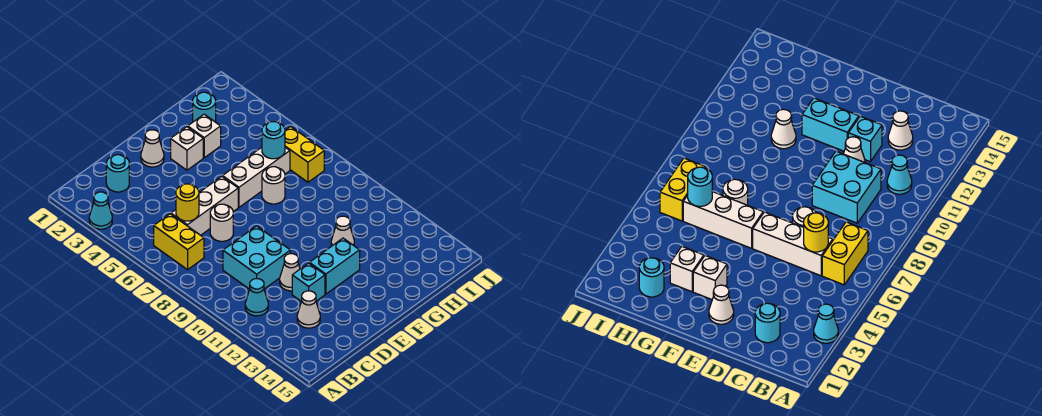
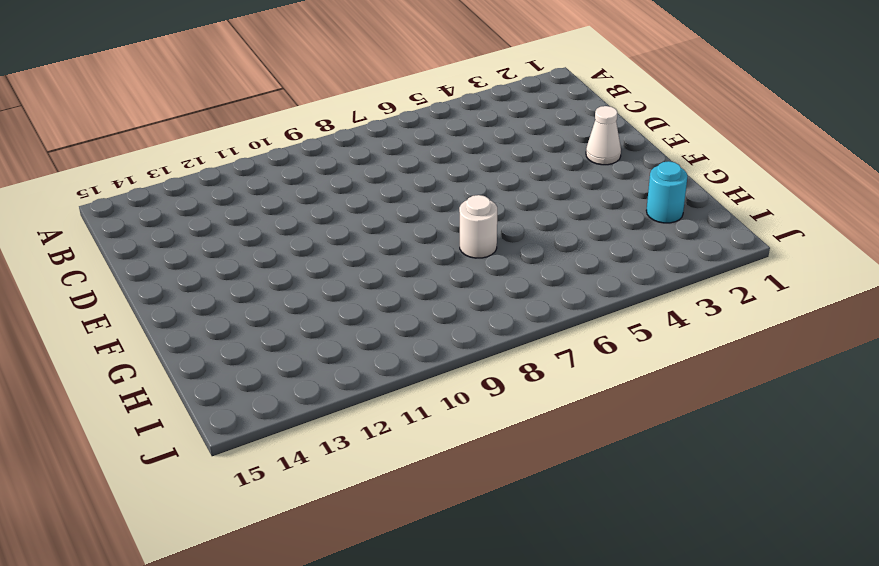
none -> cyan cone A3 level 1
none -> yellow brick B6:B7 level 1
none -> cyan cone B11 level 1

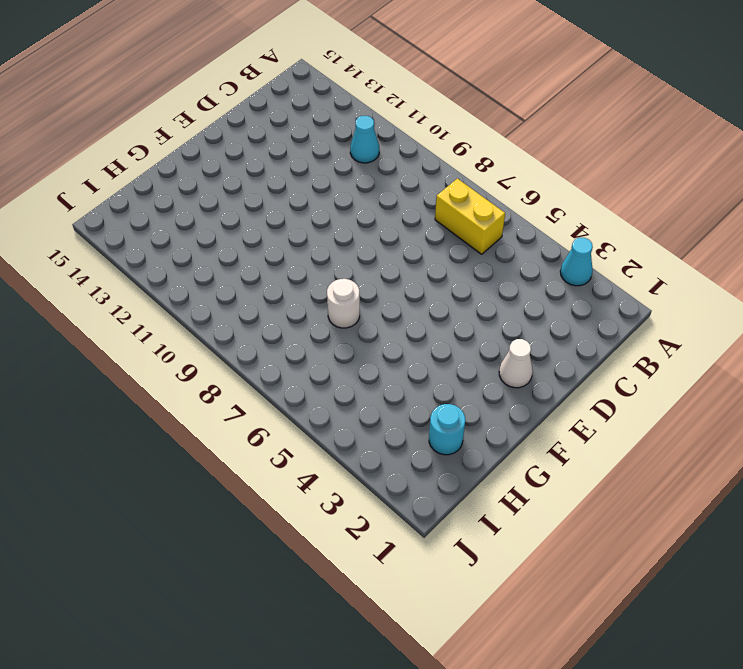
none -> cyan round brick C2 level 1
none -> white brick C6:E6 level 1
none -> cyan brick C9:D10 level 1

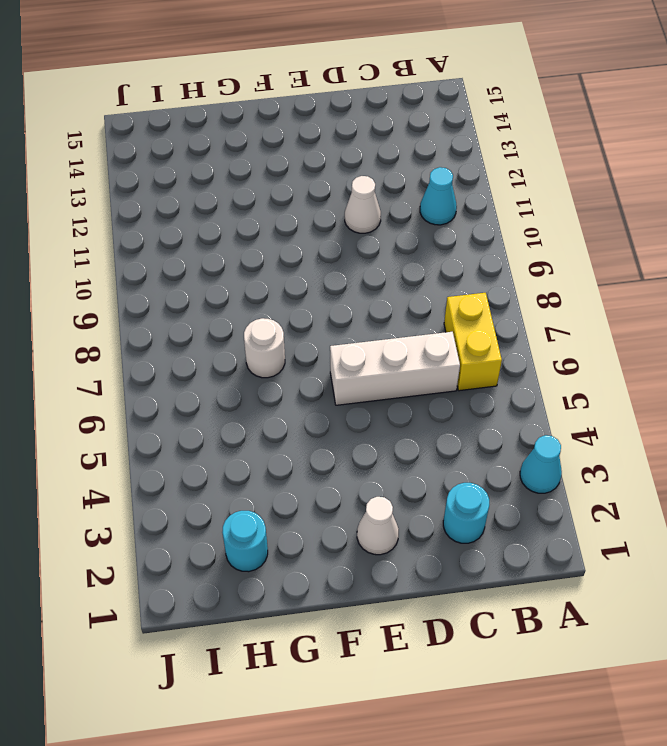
none -> cyan brick C9:D10 level 1
none -> white cone C13 level 1
none -> white round brick D7 level 1

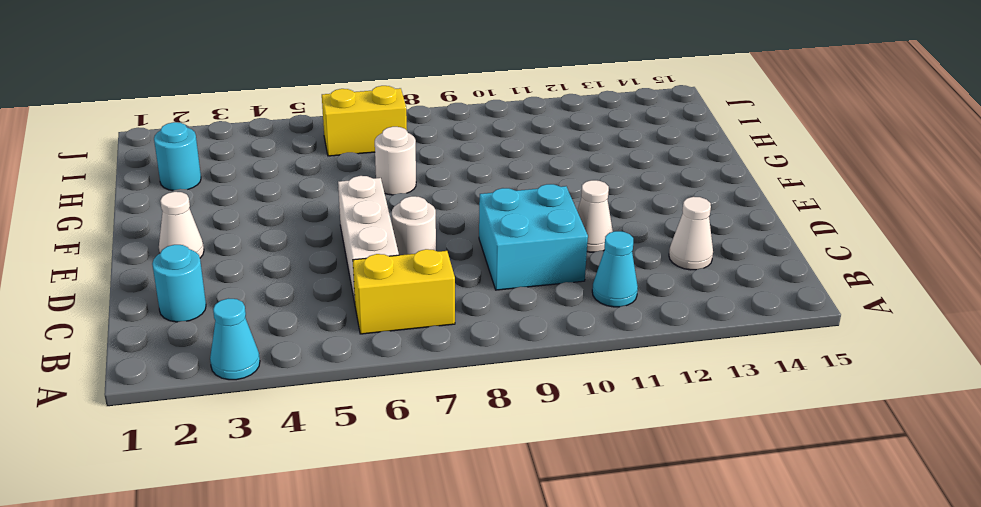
none -> cyan brick D12 level 1
none -> cyan brick E12:F12 level 1
none -> white brick F3 level 1

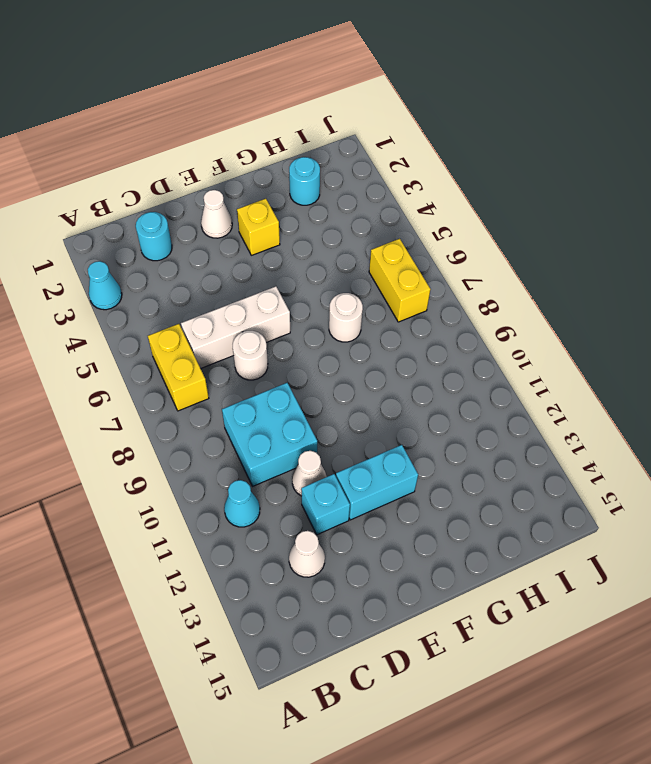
yellow brick F3 level 1 -> white brick F3 level 1
none -> white brick F6:H6 level 1
none -> white brick G3 level 1
none -> white cone G11 level 1

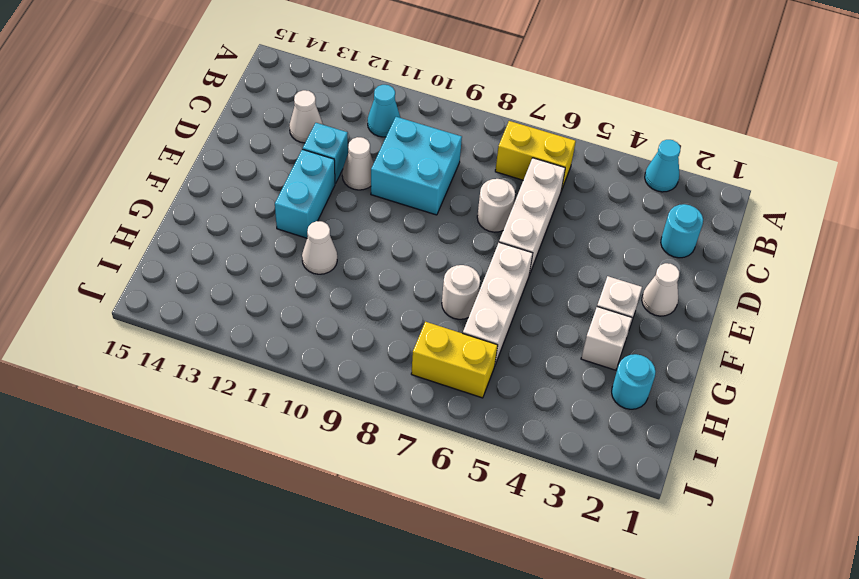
none -> yellow round brick C6 level 2
none -> cyan round brick H6 level 2

